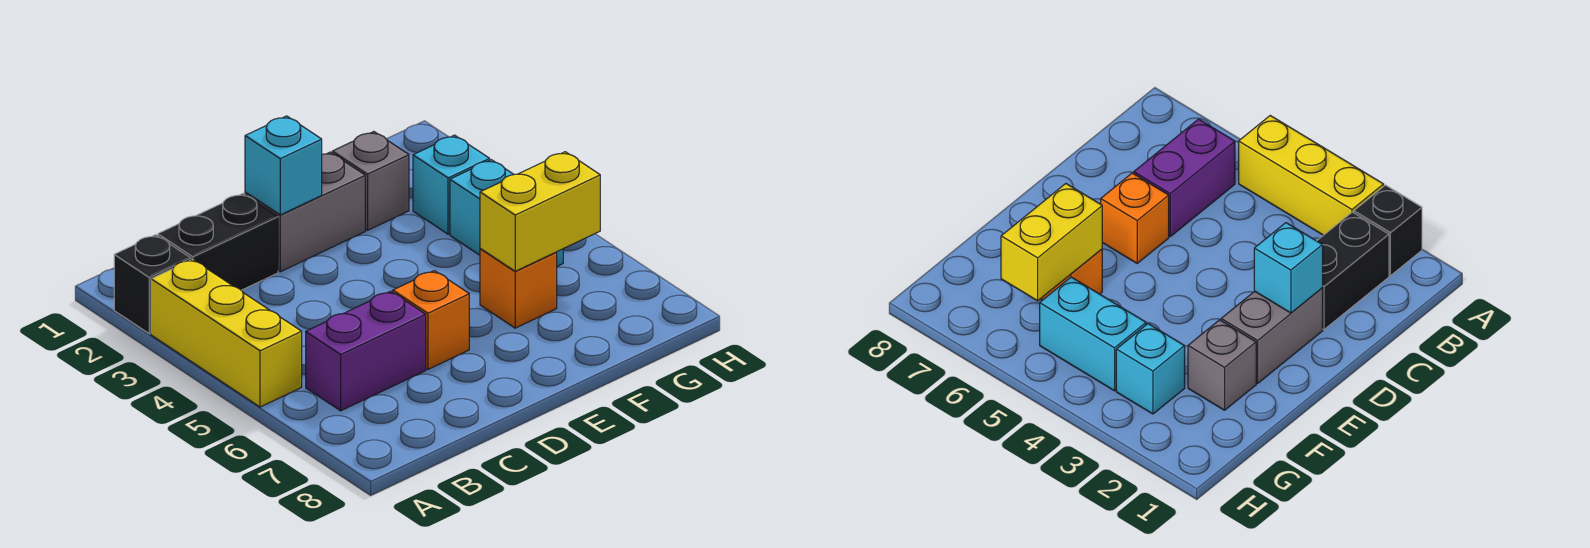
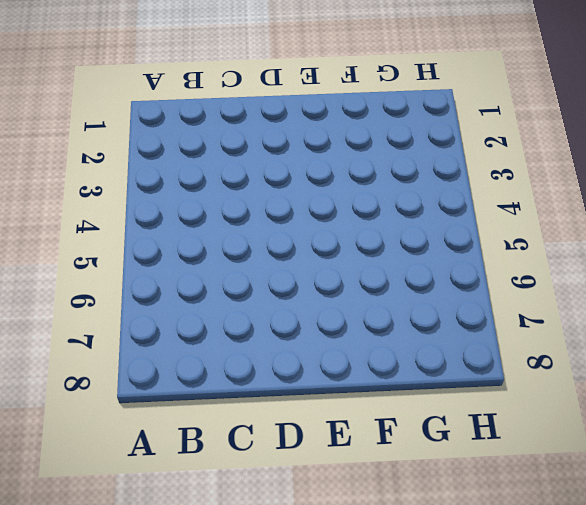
none -> black brick A2 level 1
none -> yellow brick A3:A5 level 1
none -> black brick B2:C2 level 1

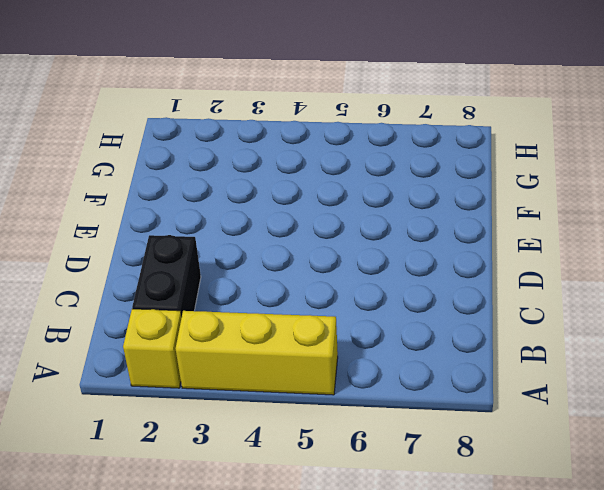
yellow brick A2 level 1 -> black brick A2 level 1
none -> purple brick B6:C6 level 1
none -> grey brick D2:E2 level 1
none -> orange brick D6 level 1

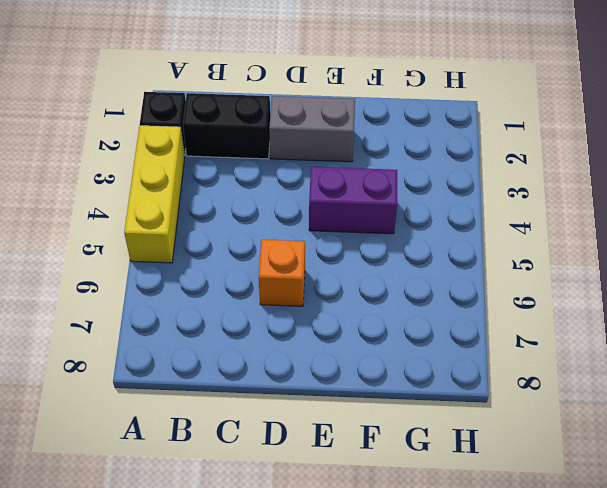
purple brick E4:F4 level 1 -> purple brick B6:C6 level 1
none -> grey brick F2 level 1
none -> orange brick F6 level 1
none -> cyan brick G3 level 1

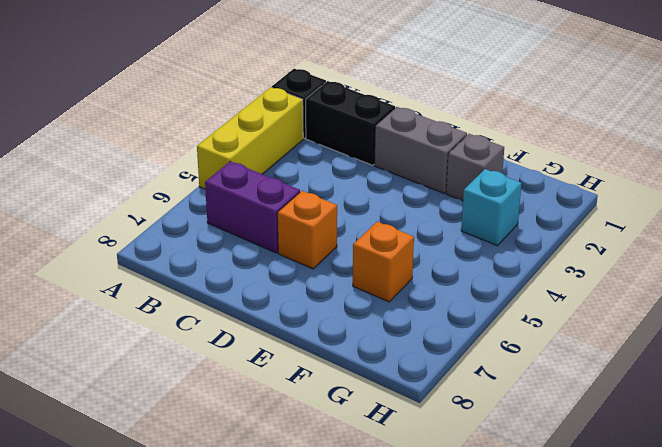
none -> cyan brick G4:G5 level 1
none -> cyan brick D2 level 2
none -> yellow brick F6:G6 level 2

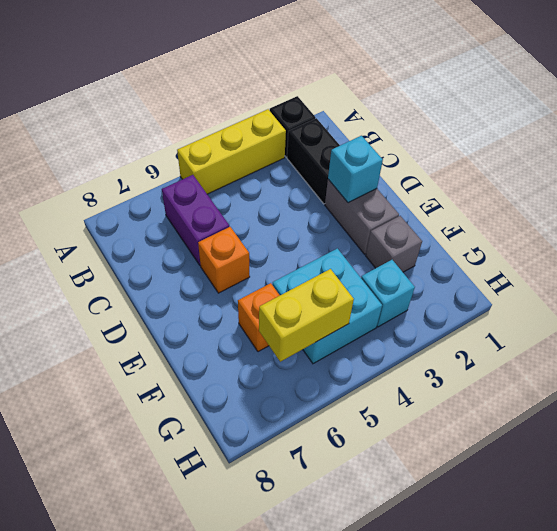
cyan brick F4:G5 level 1 -> cyan brick G4:G5 level 1
yellow brick G5:G6 level 2 -> yellow brick F6:G6 level 2

